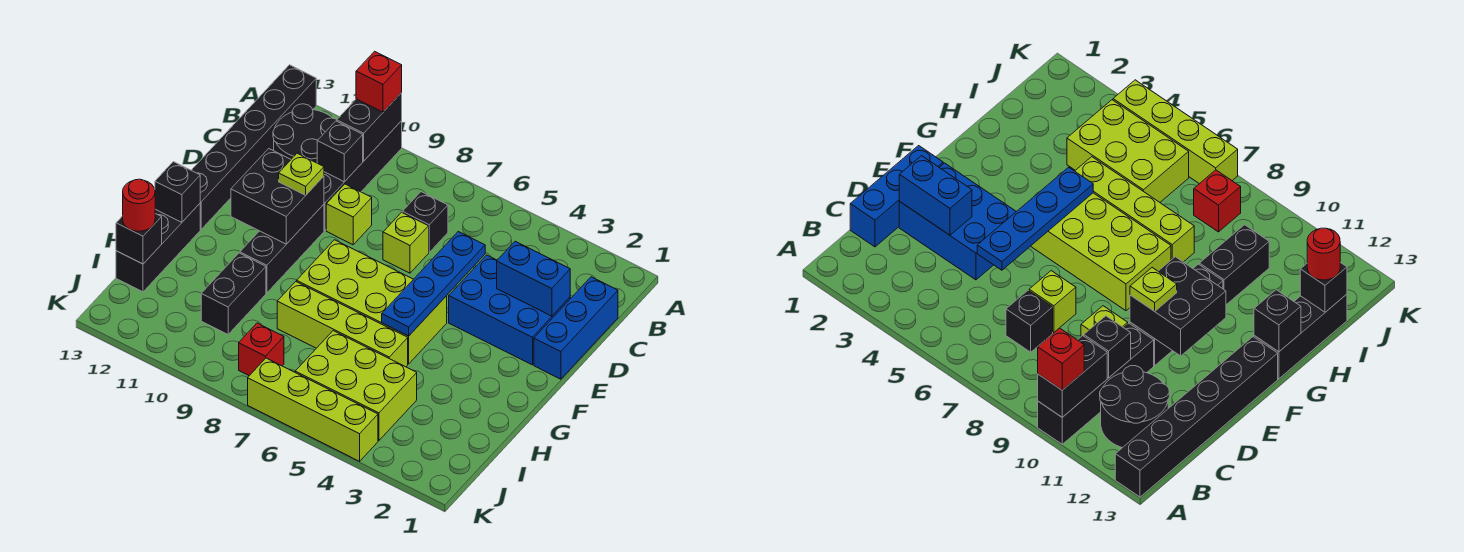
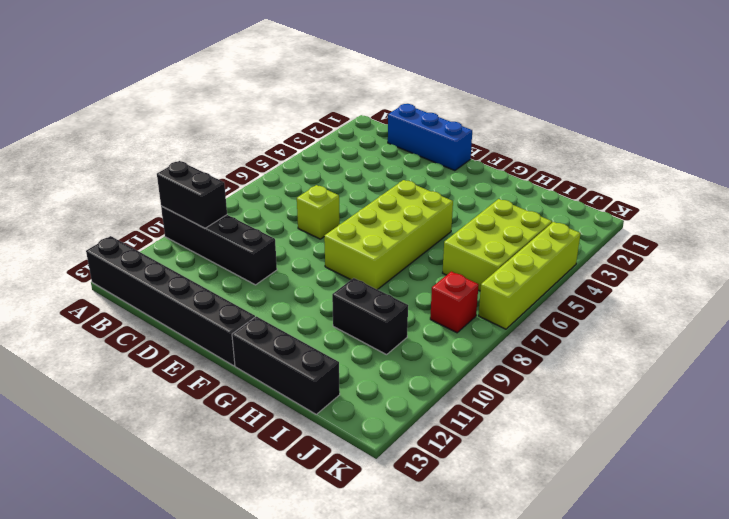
none -> black round brick B11:C12 level 1
none -> black brick C7 level 1
none -> blue brick D2:E4 level 1

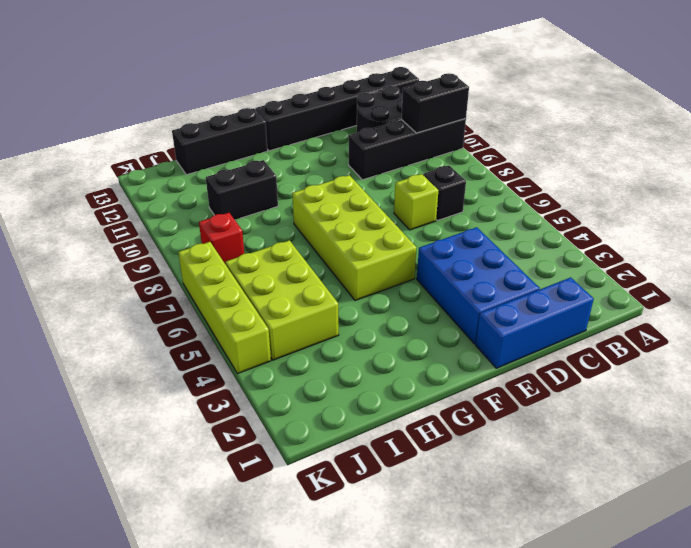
none -> lime brick D9 level 1
none -> black brick E10:G10 level 1
none -> lime brick H5:H8 level 1

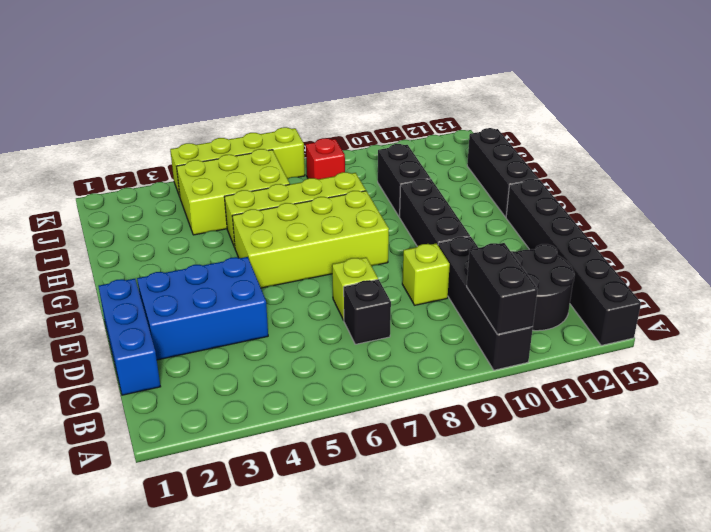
none -> black brick C10 level 2
none -> blue brick D2:D3 level 2
none -> blue plate D5:G5 level 2

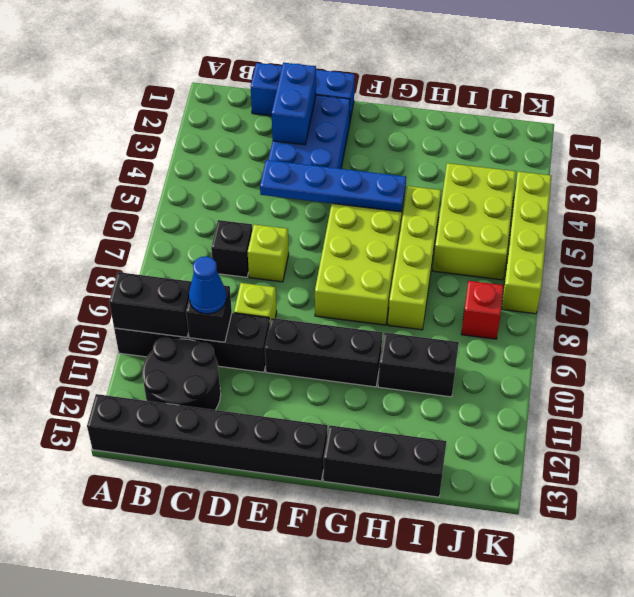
blue cone C10 level 3 -> none
none -> black brick E10:F11 level 2
none -> black brick G13 level 2
none -> black brick I13 level 2

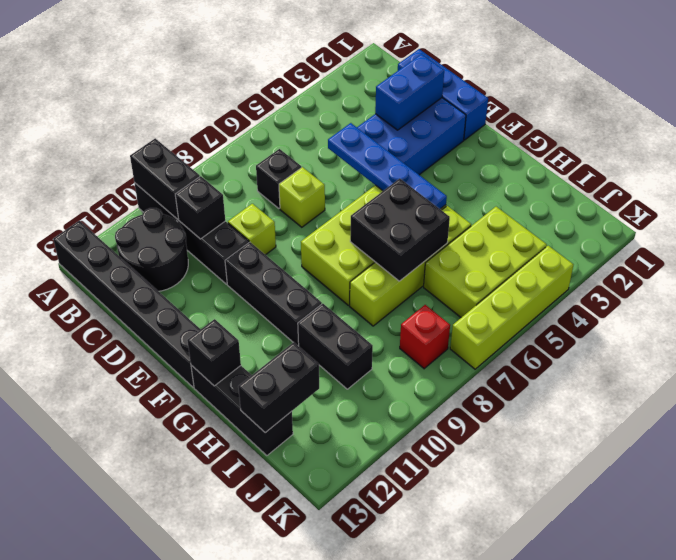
black brick G6:H7 level 2 -> black brick E10:F11 level 2
black brick I12:I13 level 2 -> black brick I13 level 2
none -> red brick A10 level 3
none -> lime plate E10 level 3
none -> red round brick I13 level 3

